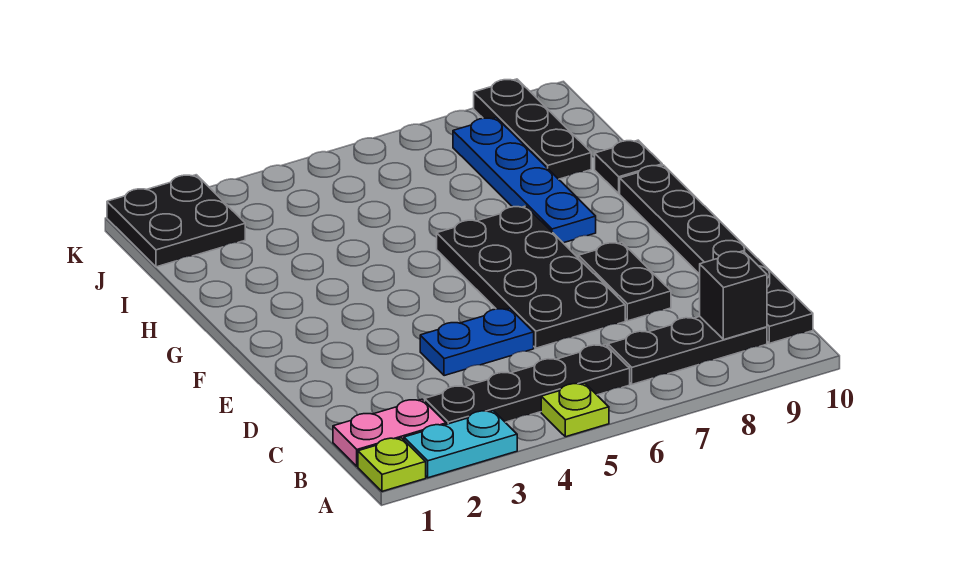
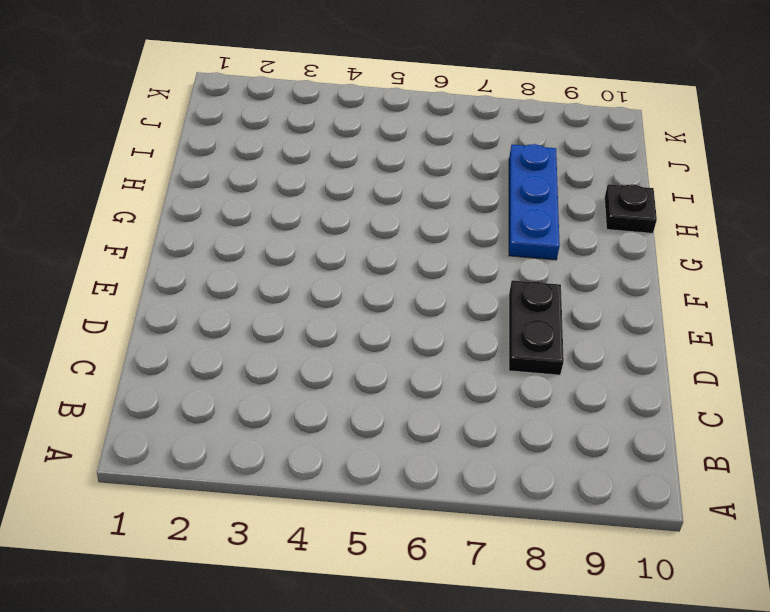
blue plate G8:I8 level 1 -> blue plate G8:J8 level 1
none -> lime plate A1 level 1
none -> cyan plate A2:A3 level 1
none -> lime plate A5 level 1

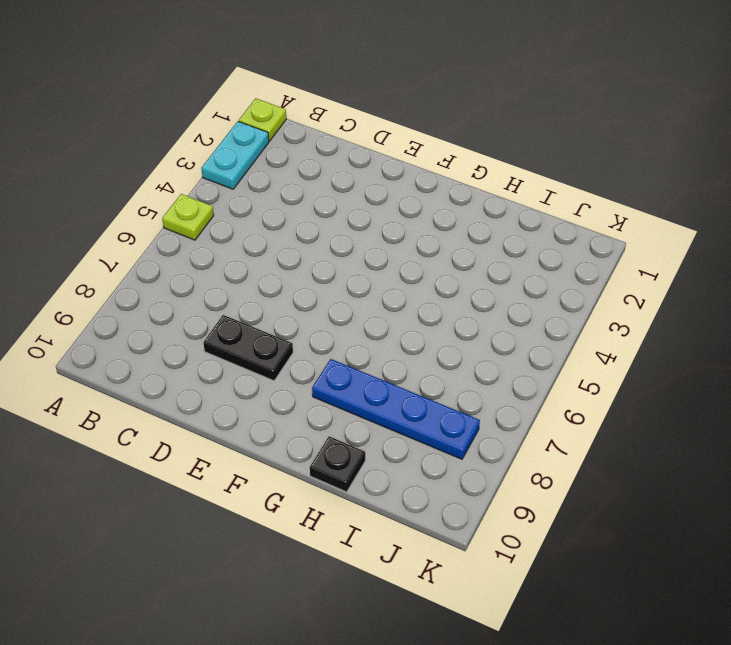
none -> pink plate B1:B2 level 1
none -> black plate B3:B6 level 1
none -> black plate B7:B9 level 1

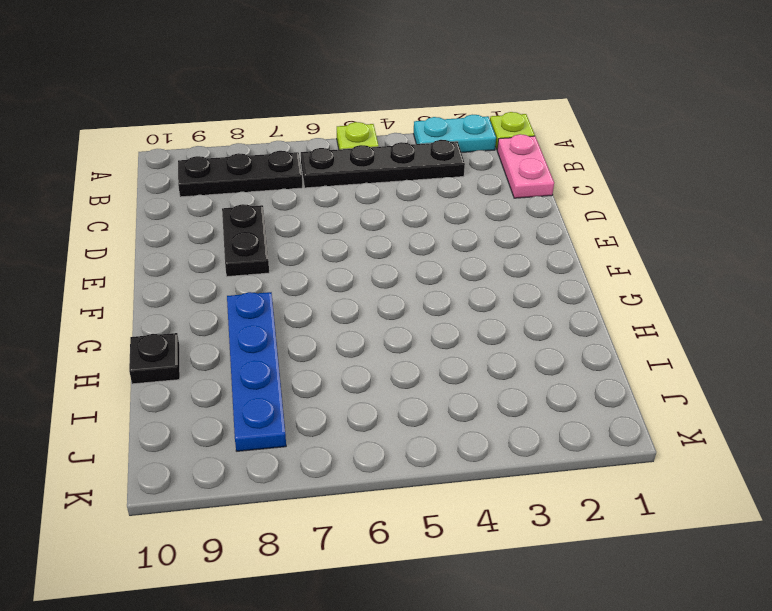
pink plate B1:C1 level 1 -> pink plate B1:B2 level 1
none -> black plate B10:G10 level 1
none -> blue plate D4:D5 level 1
none -> black plate D6:G7 level 1

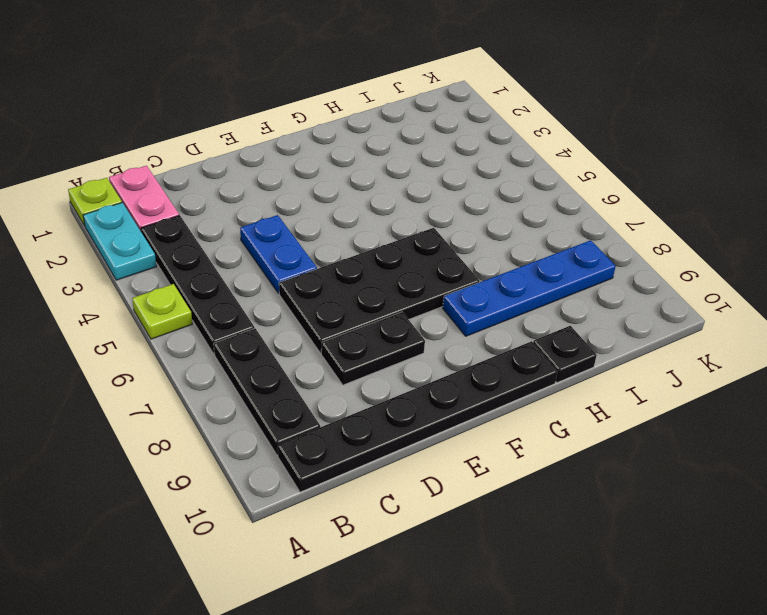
none -> black plate I9:K9 level 1
none -> black plate J1:K2 level 1
none -> black brick B9 level 2

